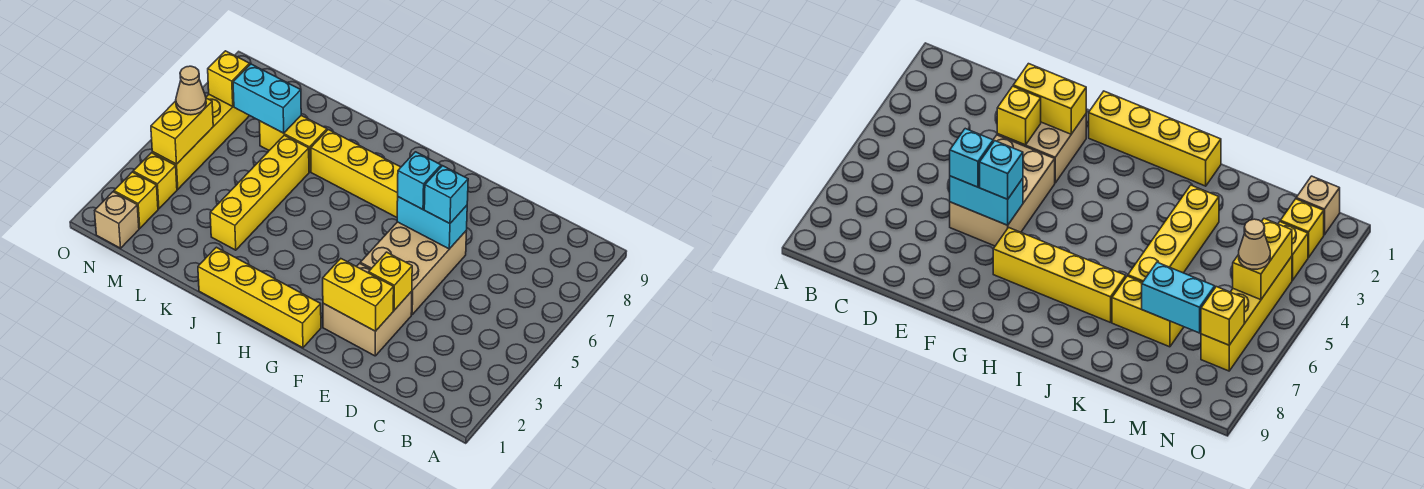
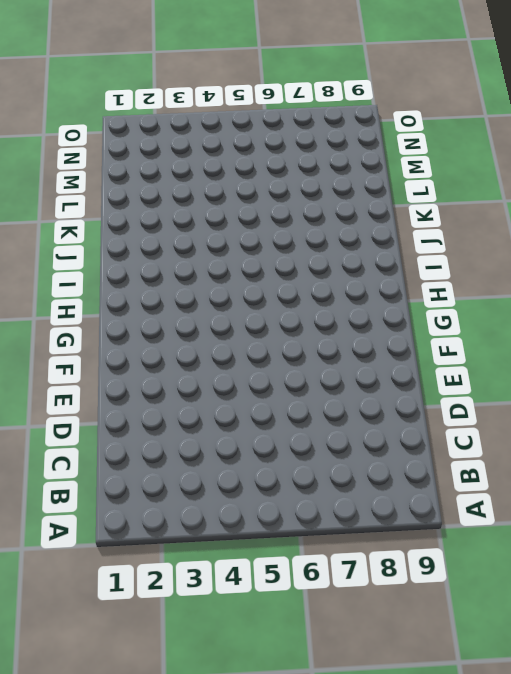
none -> tan brick E2:F3 level 1
none -> tan brick E4:F6 level 1
none -> yellow brick G1:J1 level 1

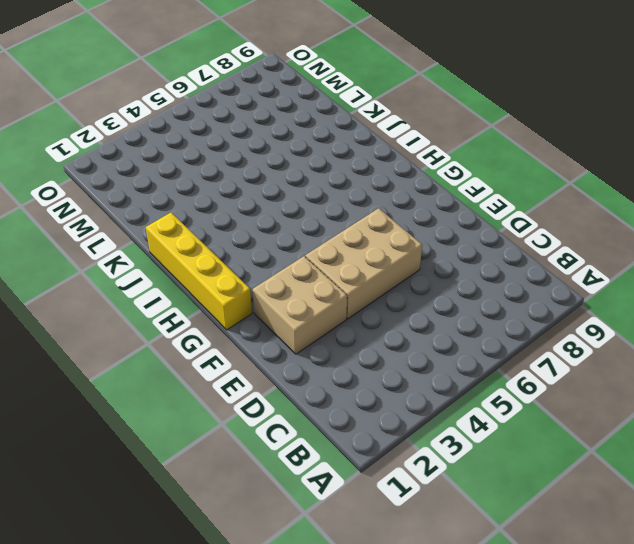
none -> yellow brick G7:J7 level 1
none -> yellow brick K3:K6 level 1
none -> yellow brick K7:L7 level 1

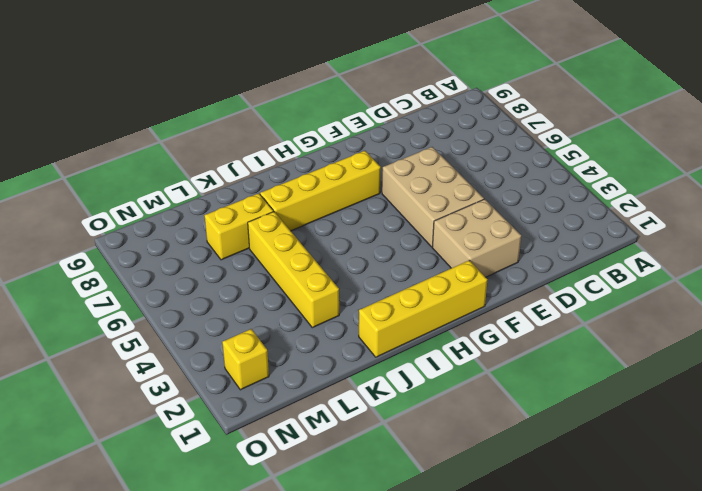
none -> tan brick N1 level 1
none -> yellow brick N3 level 1
none -> yellow brick N4:N7 level 1

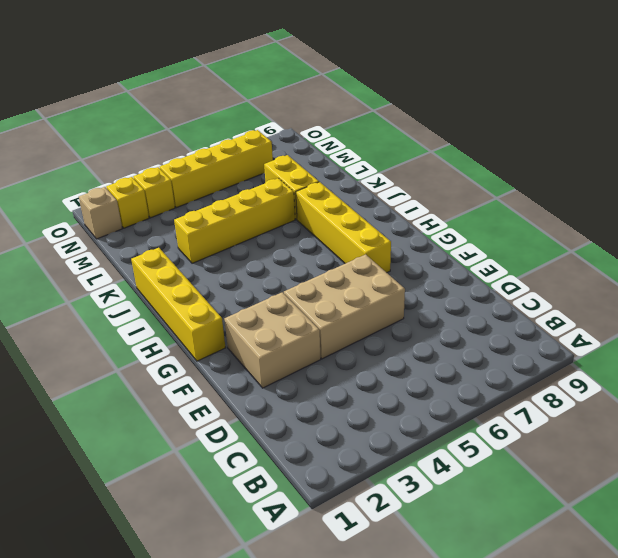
none -> yellow brick E2:F2 level 2
none -> yellow brick E3 level 2
none -> cyan brick E6:F6 level 2

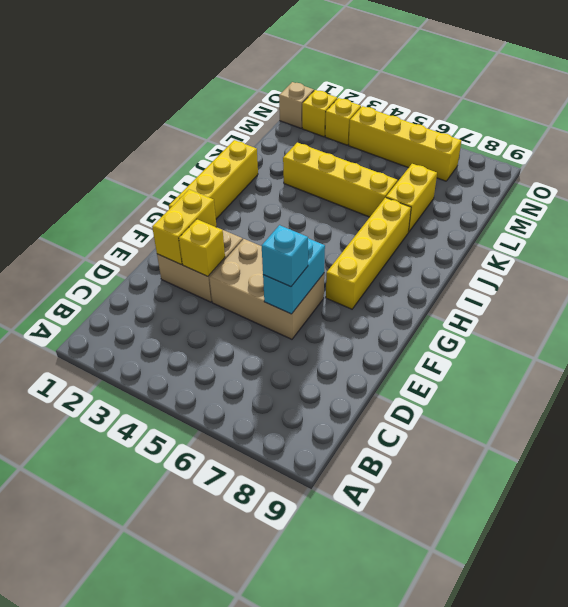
none -> cyan brick L7:M7 level 2
none -> yellow brick N4:N5 level 2
none -> yellow brick N7 level 2

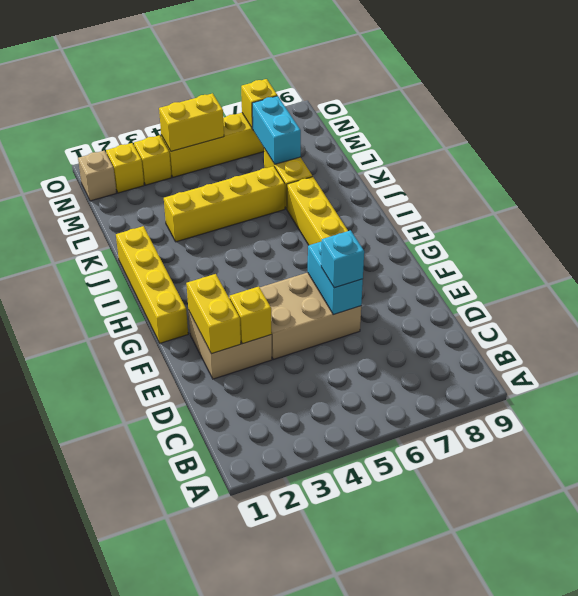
none -> cyan brick F6 level 3
none -> tan cone N5 level 3

